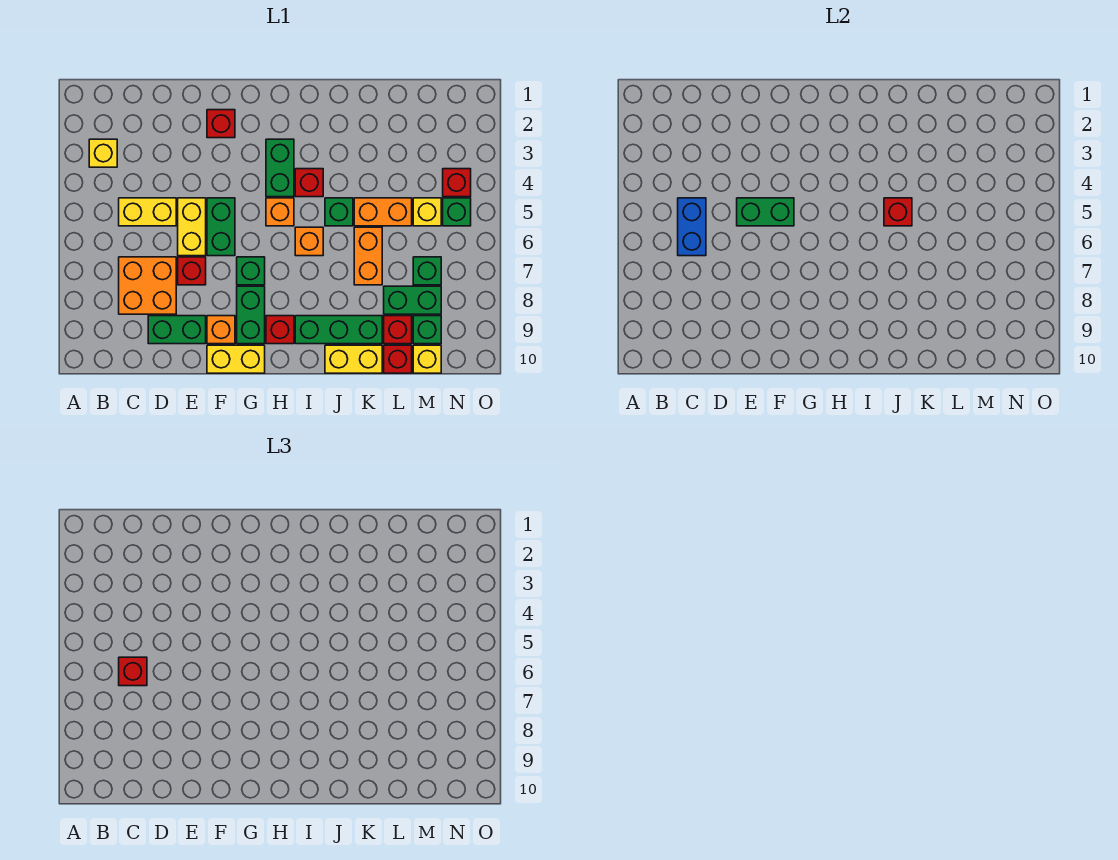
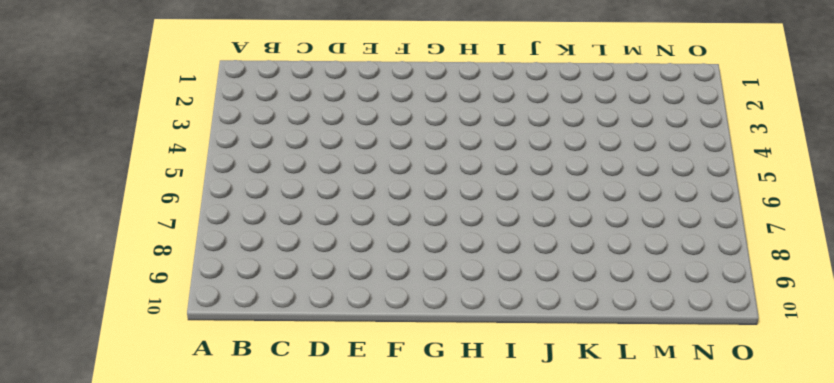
none -> yellow brick B3 level 1
none -> yellow brick C5:D5 level 1
none -> orange brick C7:D8 level 1
none -> green brick D9:E9 level 1

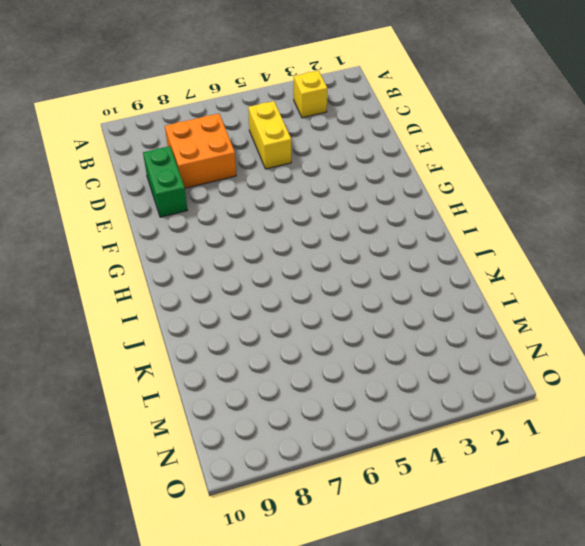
none -> yellow brick E5:E6 level 1
none -> red brick E7 level 1
none -> red brick F2 level 1
none -> green brick F5:F6 level 1

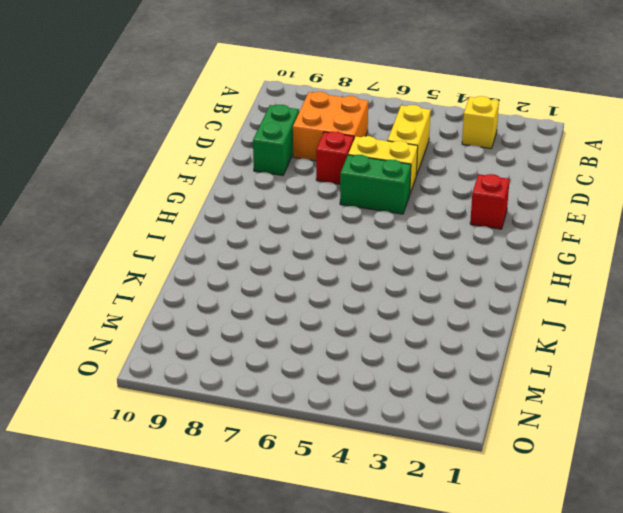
none -> orange brick F9 level 1
none -> yellow brick F10:G10 level 1
none -> green brick G7 level 1
none -> green brick G8:G9 level 1

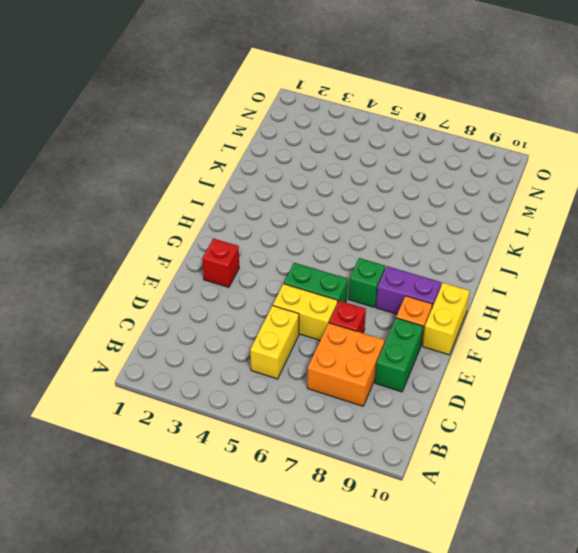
purple brick G8:G9 level 1 -> green brick G8:G9 level 1
none -> yellow brick B3 level 1
none -> green brick H3:H4 level 1
none -> orange brick H5 level 1
none -> red brick H9 level 1

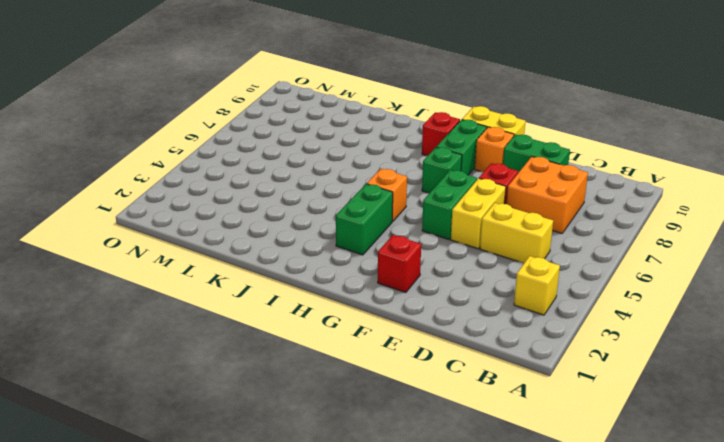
none -> red brick I4 level 1
none -> orange brick I6 level 1
none -> green brick I9:K9 level 1
none -> green brick J5 level 1

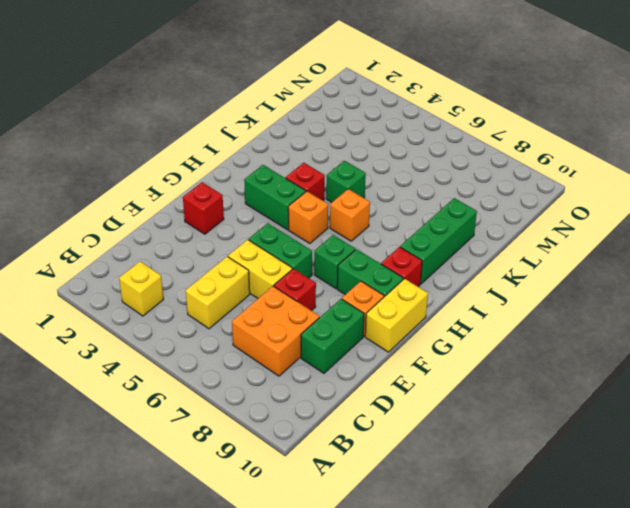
none -> yellow brick J10:K10 level 1
none -> orange brick K5:L5 level 1
none -> orange brick K6:K7 level 1
none -> green brick L8:M8 level 1

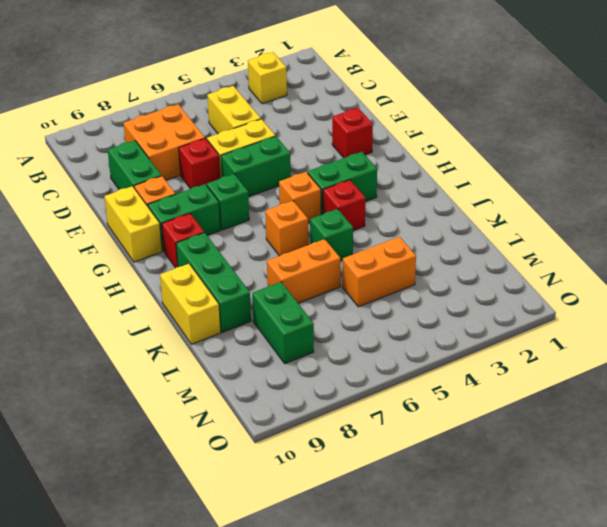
orange brick L4:L5 level 1 -> orange brick K5:L5 level 1
none -> red brick L9 level 1
none -> red brick L10 level 1
none -> yellow brick M5 level 1
none -> green brick M7 level 1

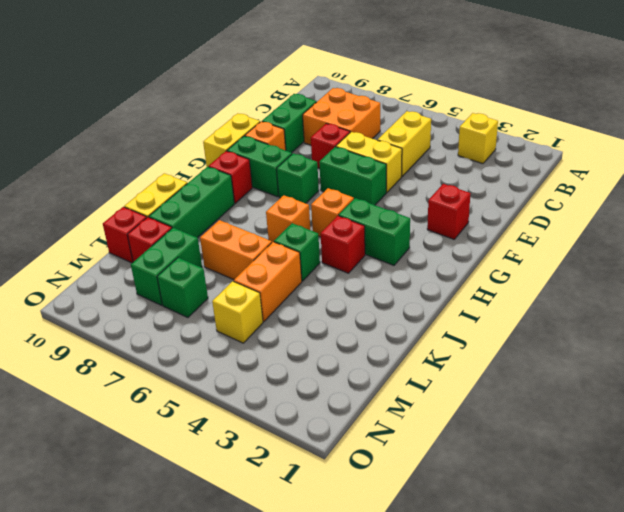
none -> green brick M9 level 1
none -> yellow brick M10 level 1
none -> red brick N4 level 1
none -> green brick N5 level 1

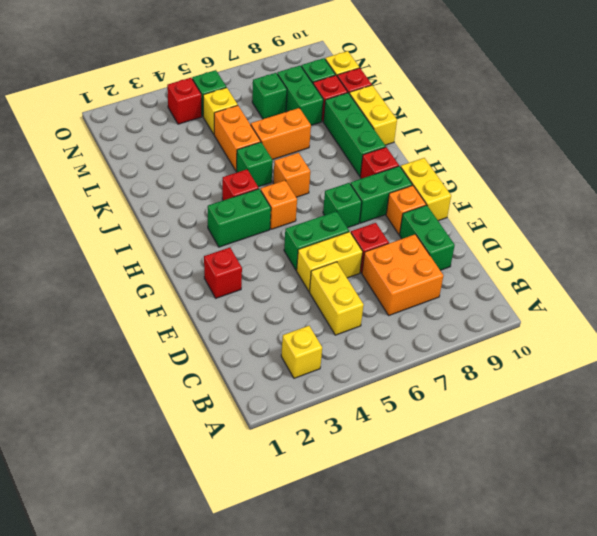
none -> blue brick C5:C6 level 2
none -> green brick E5:F5 level 2
none -> red brick J5 level 2
none -> red brick C6 level 3

